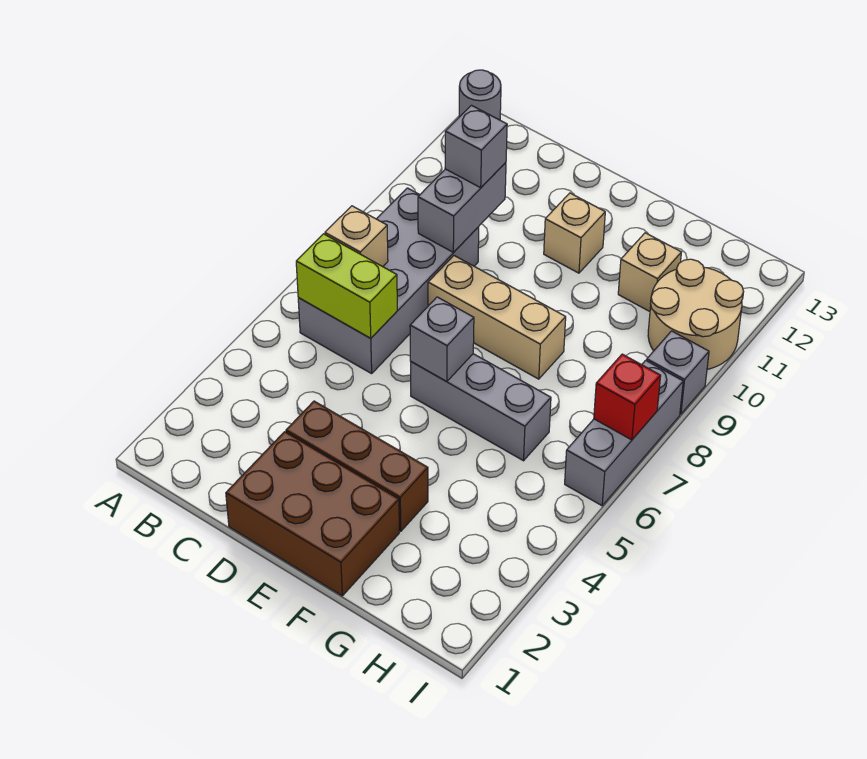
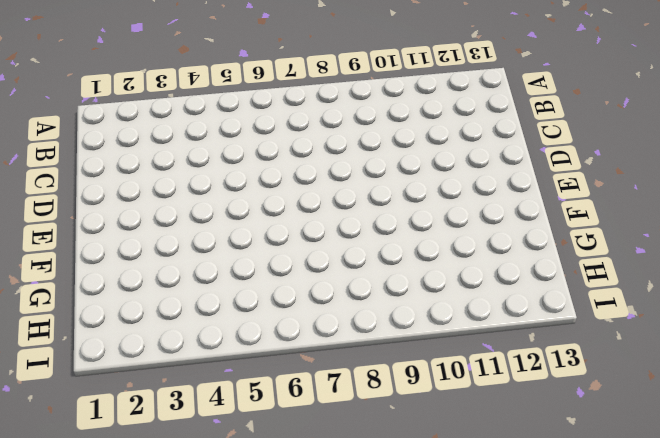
none -> grey round brick A13 level 1
none -> grey brick B6:C9 level 1
none -> brown brick D1:F2 level 1

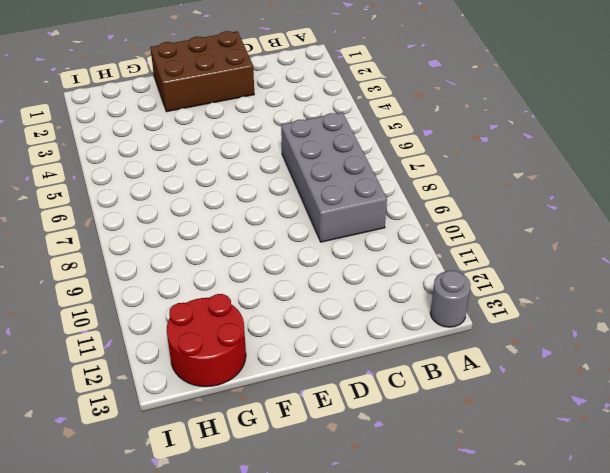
red round brick G12:H13 level 1 -> none
none -> brown brick D3:F3 level 1
none -> tan brick D8:F8 level 1
none -> grey brick E6:G6 level 1

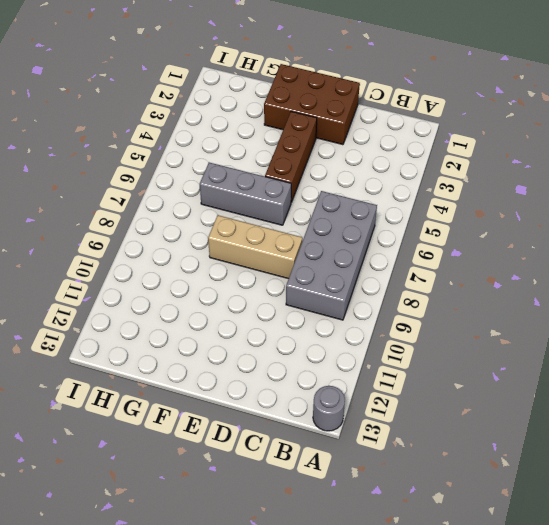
brown brick E3:E5 level 1 -> brown brick D3:F3 level 1
none -> tan brick E11 level 1
none -> tan brick G11 level 1
none -> tan round brick H10:I11 level 1

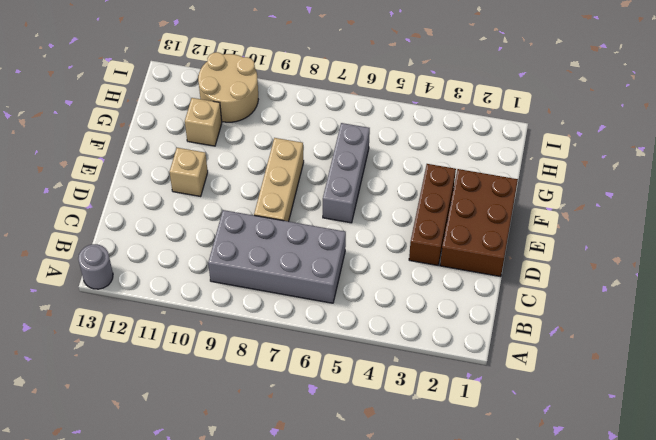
none -> grey brick I6:I8 level 1
none -> grey brick I9 level 1
none -> lime brick B6:C6 level 2

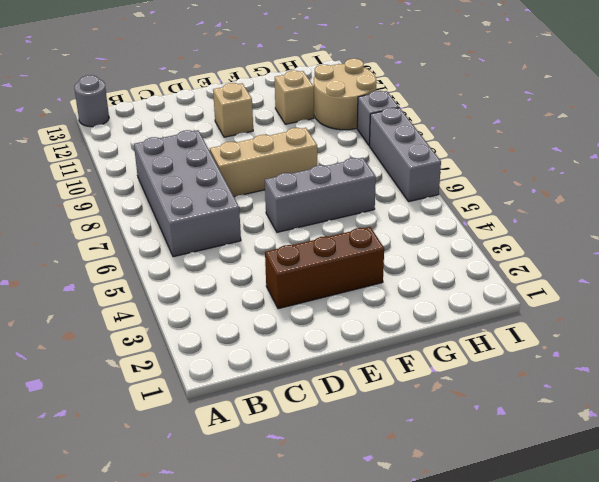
none -> brown brick D1:F2 level 1
none -> lime brick B6:C6 level 2
none -> tan brick B7 level 2

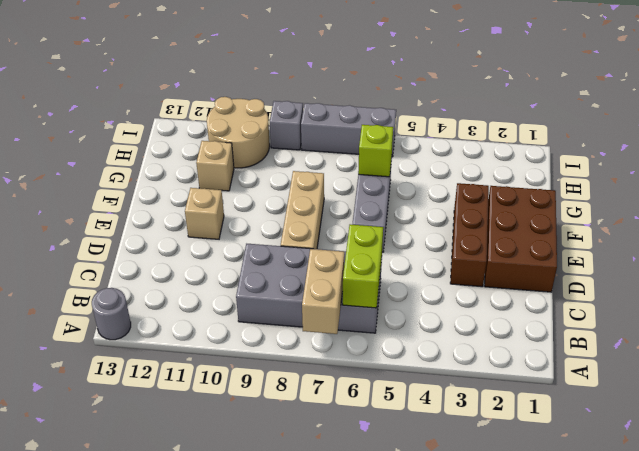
tan brick A7:B7 level 2 -> tan brick B7 level 2
lime brick G6 level 2 -> none
none -> grey brick C9:C10 level 2
none -> grey brick E6 level 2
none -> red brick I7 level 2

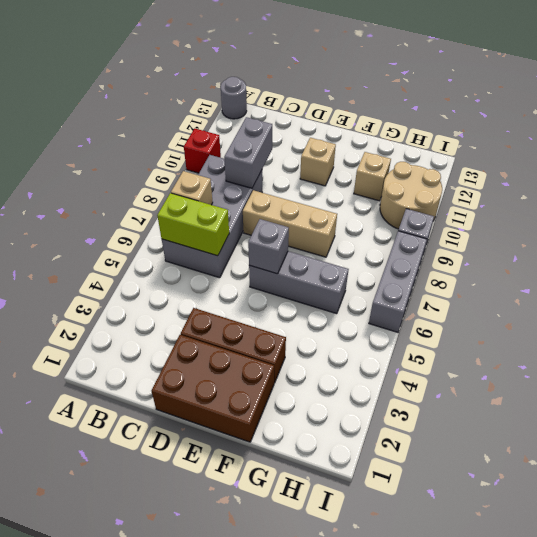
red brick A10 level 1 -> red brick I7 level 2
none -> grey brick C10 level 3

